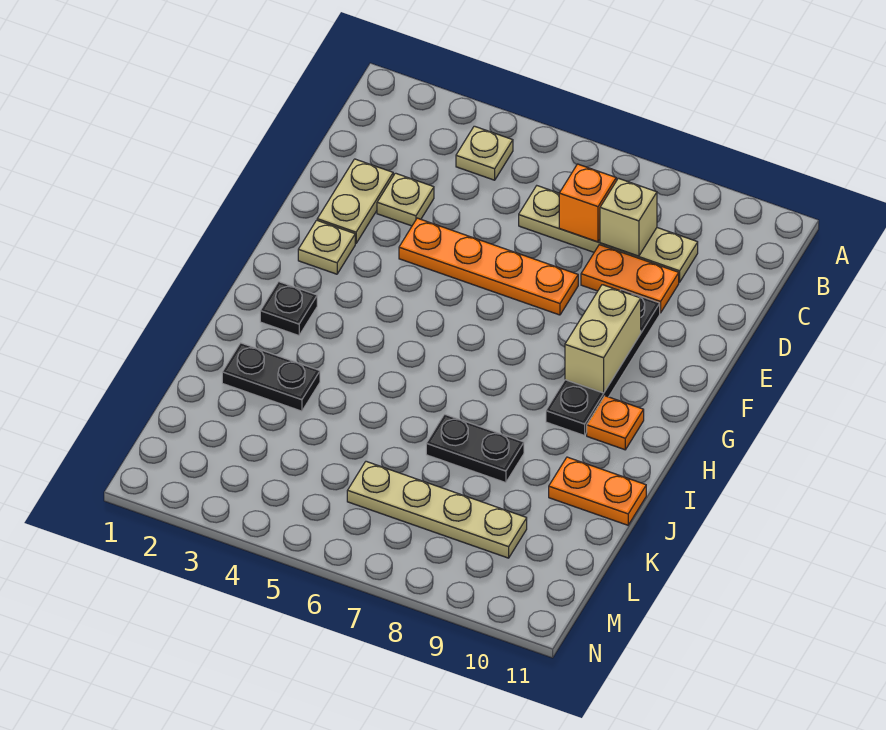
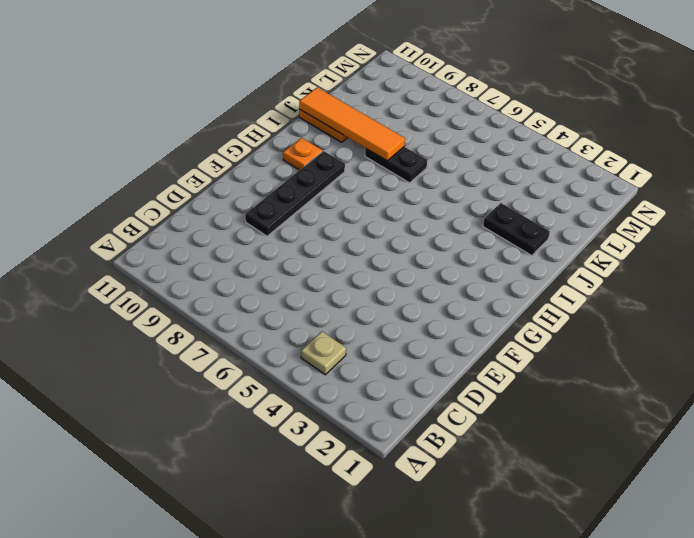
orange tile J8:J11 level 2 -> none
none -> tan plate C6:C9 level 1
none -> tan plate D2:E2 level 1
none -> tan plate D3 level 1

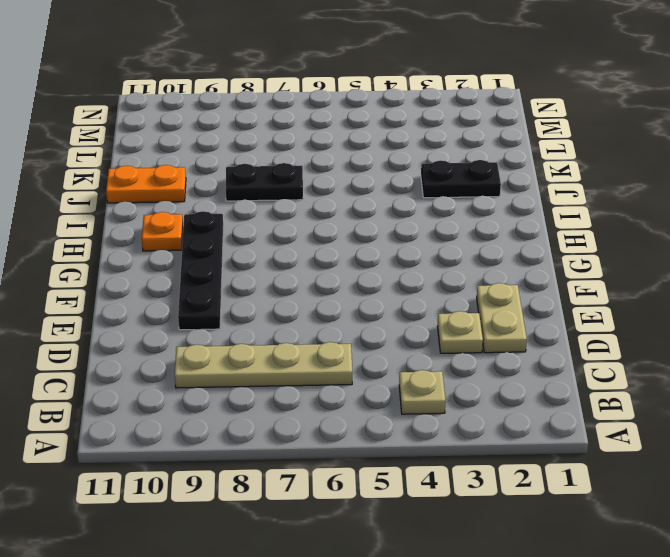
none -> orange plate D8:D9 level 1
none -> orange plate E4:E7 level 1
none -> tan plate F2 level 1

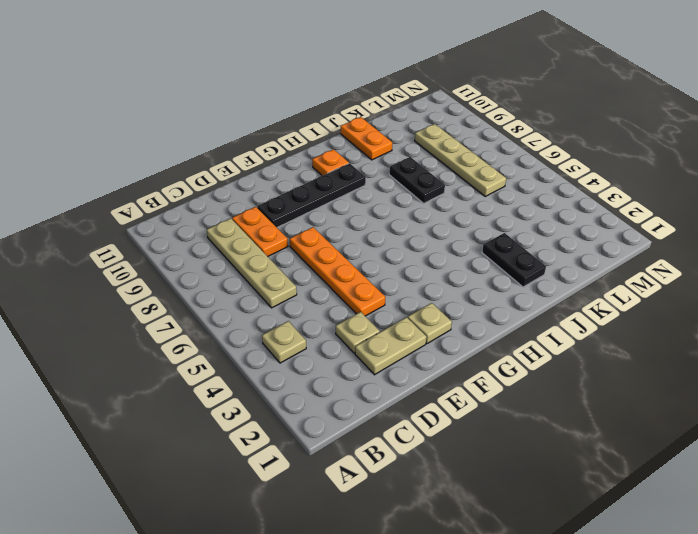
none -> black plate H2 level 1
none -> orange brick C7 level 2
none -> tan brick C8 level 2

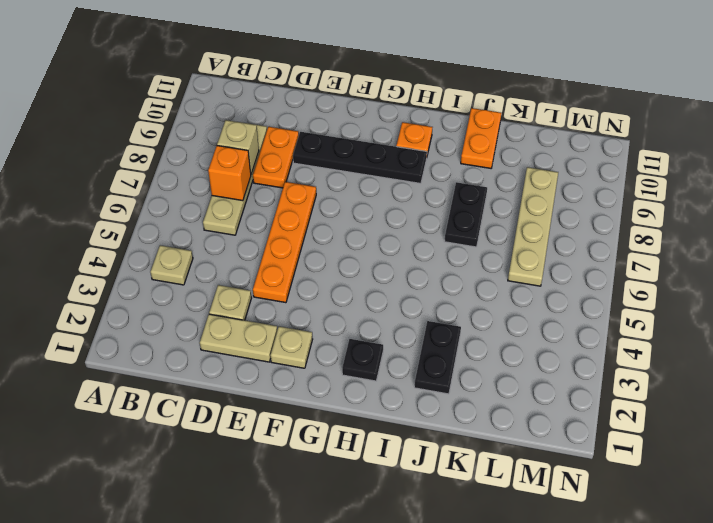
none -> tan brick F9:G9 level 2

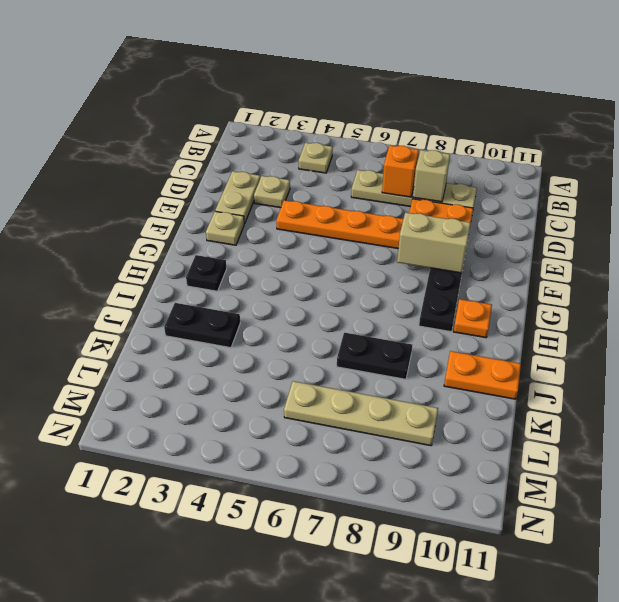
tan brick F8:F9 level 2 -> tan brick F9:G9 level 2

